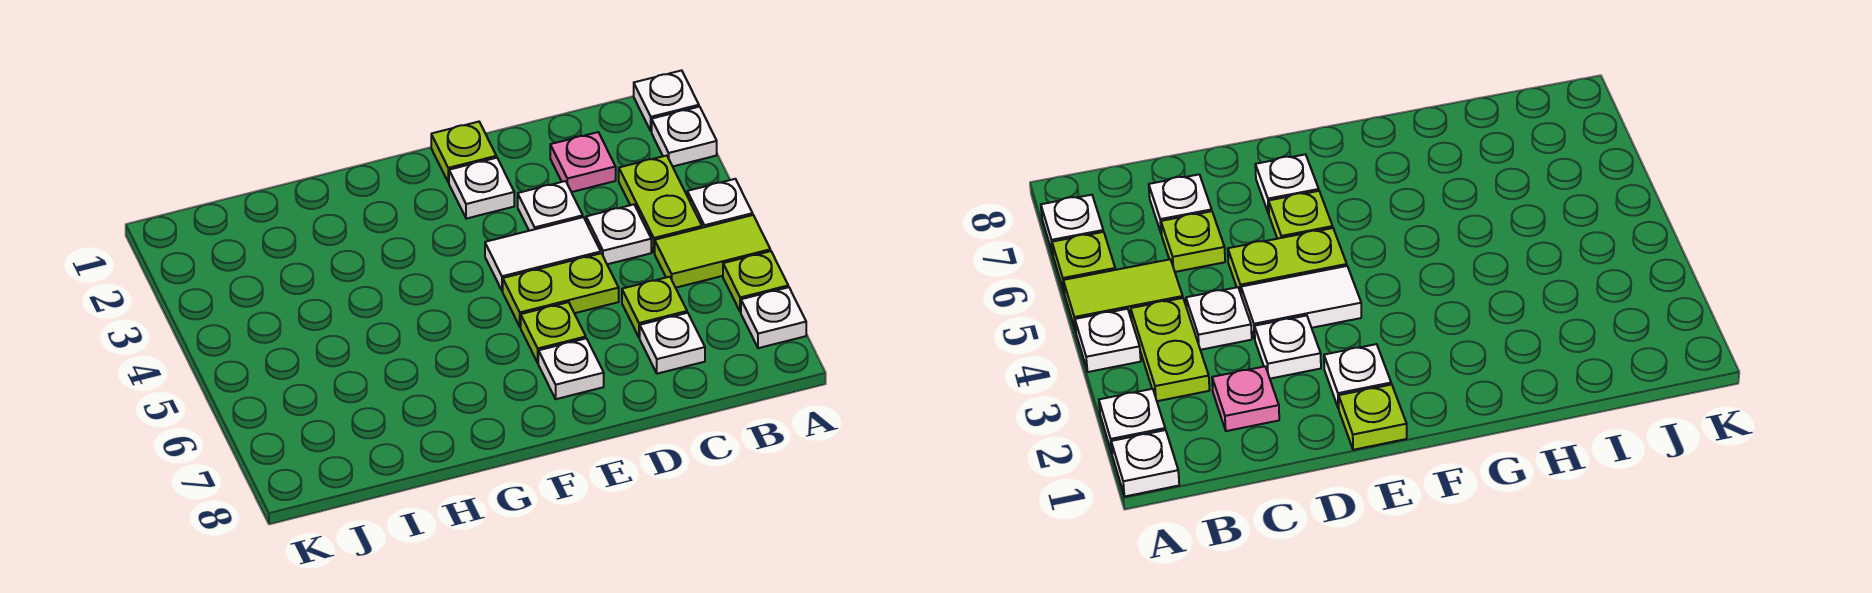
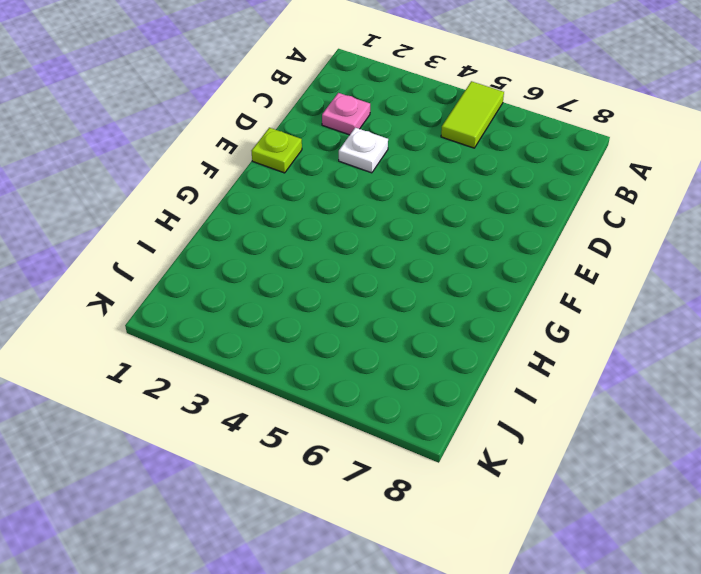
none -> white plate A1 level 1
none -> white plate A2 level 1
none -> white plate A4 level 1

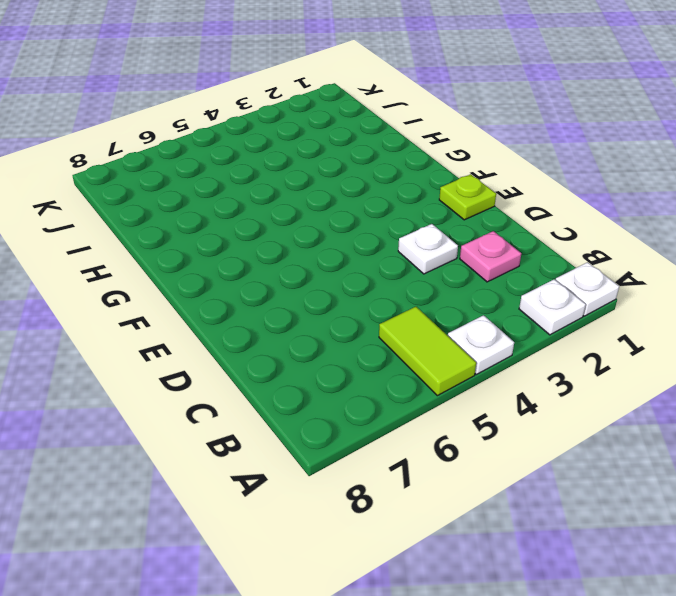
none -> lime plate A6 level 1
none -> white plate A7 level 1
none -> lime plate B3:B4 level 1

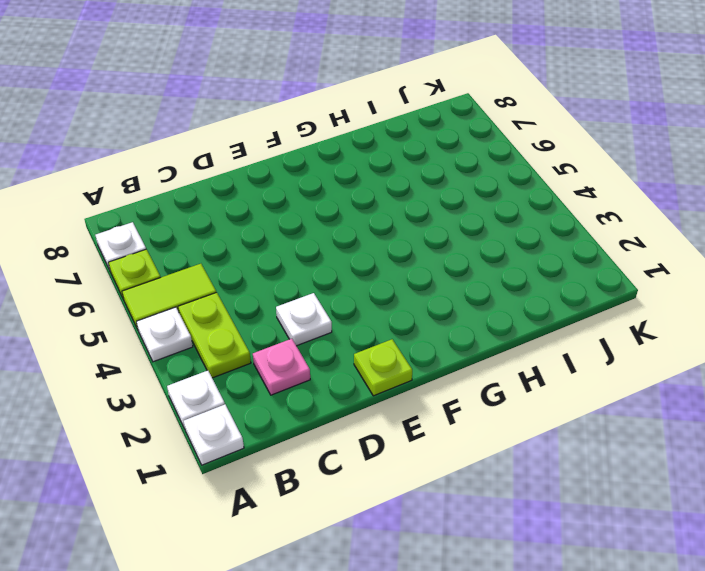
none -> white plate C4 level 1
none -> lime plate C6 level 1
none -> white plate C7 level 1

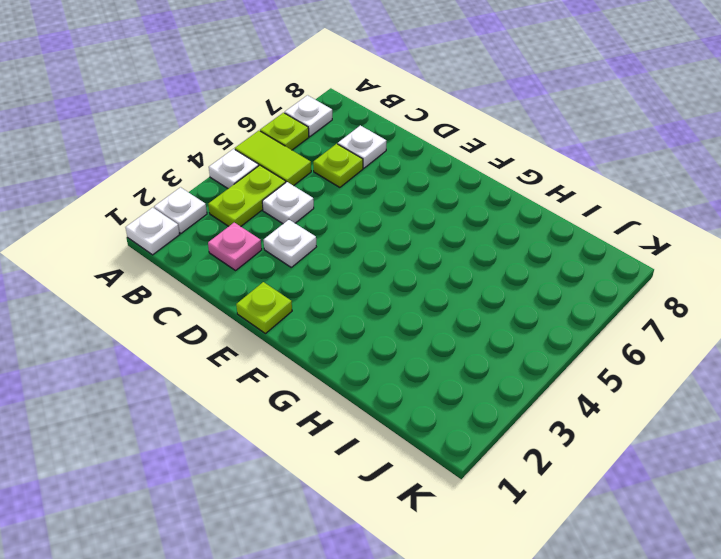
none -> white tile D4:E4 level 1
none -> lime plate D5:E5 level 1
none -> white plate E2 level 1

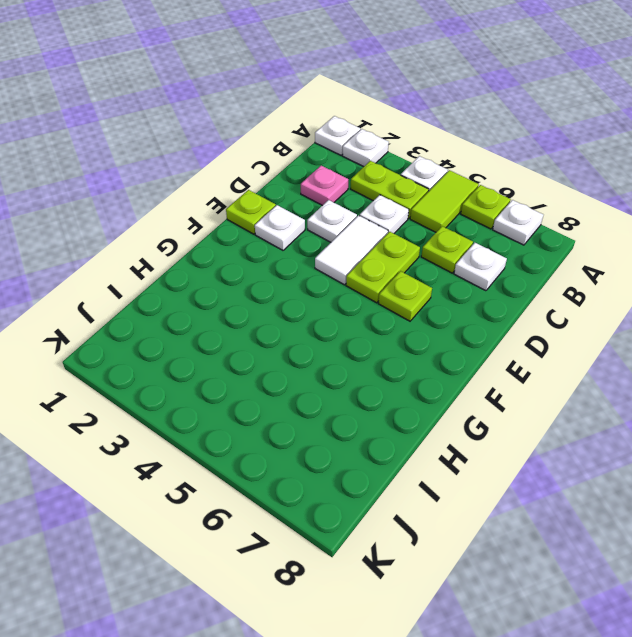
none -> white plate E7 level 1

